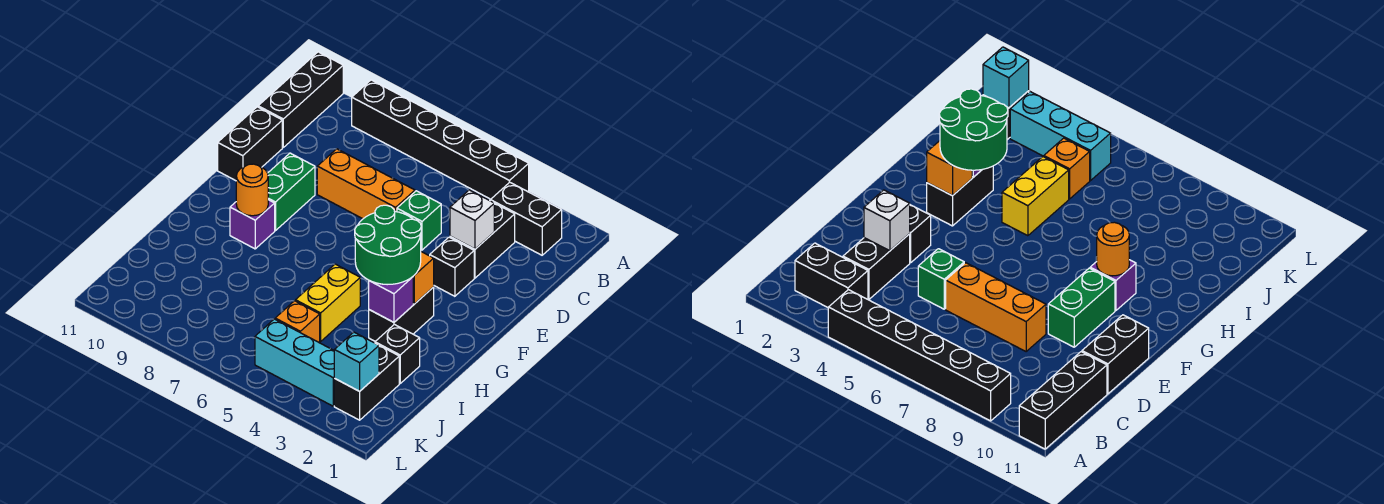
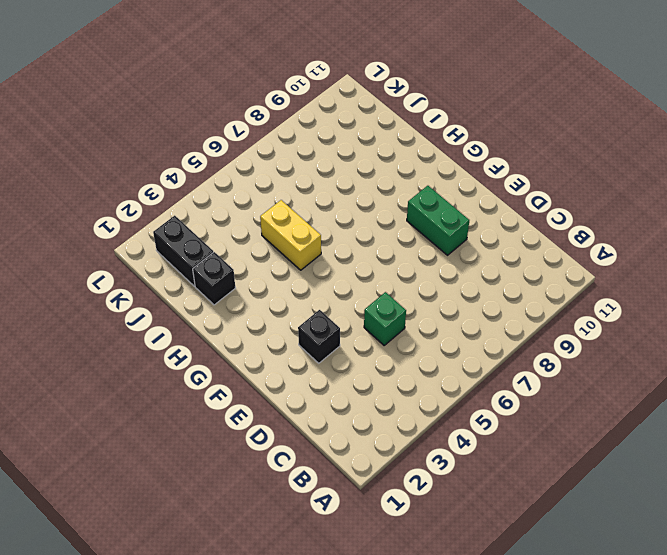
none -> black brick A4:A9 level 1
none -> black brick A11:C11 level 1
none -> black brick B2:B3 level 1

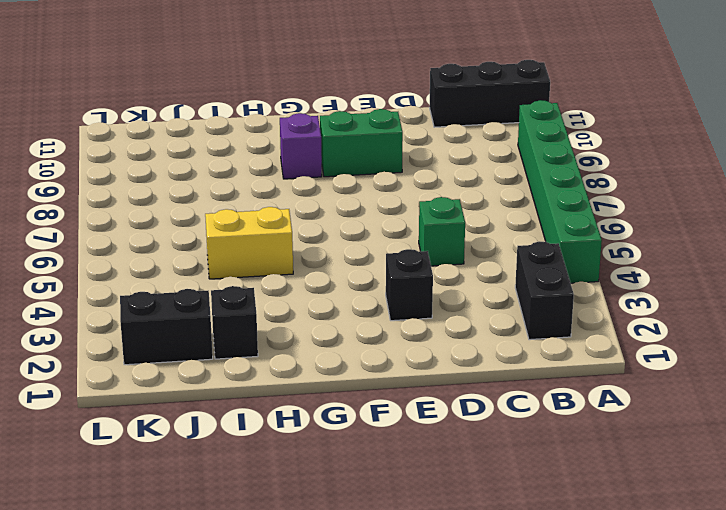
green brick A4:A9 level 1 -> black brick A4:A9 level 1
none -> black brick C3:D3 level 1
none -> orange brick D6:D8 level 1
none -> black brick D11:E11 level 1

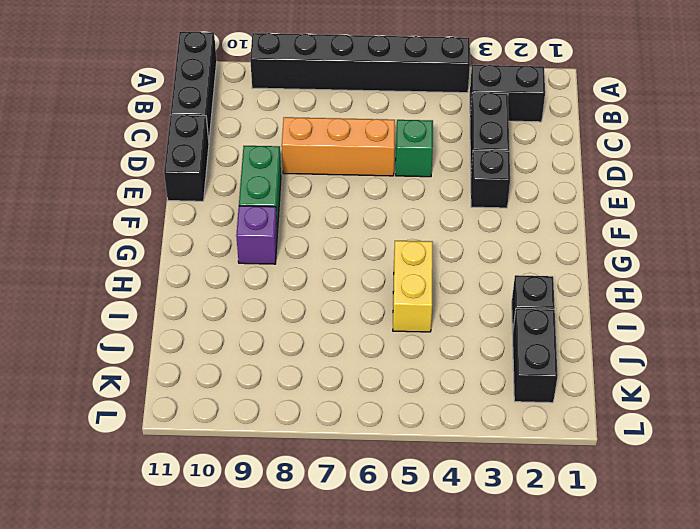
none -> black brick G3:H3 level 1
none -> orange brick J5 level 1
none -> cyan brick K3:K5 level 1

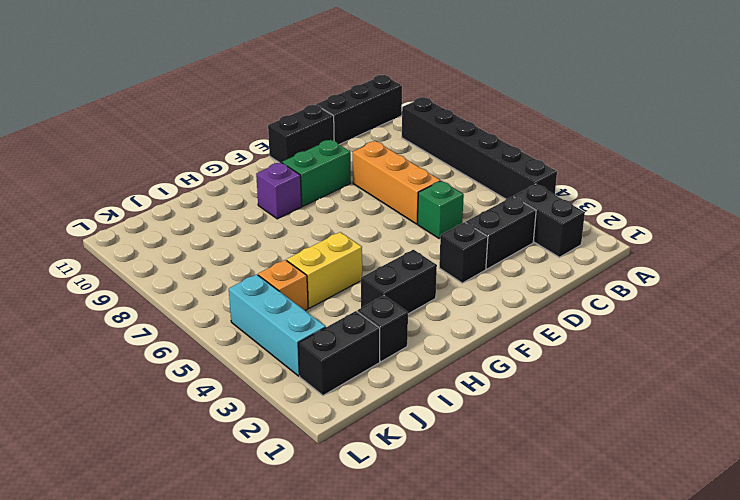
none -> white brick D3 level 2
none -> orange brick G3 level 2
none -> orange round brick G9 level 2

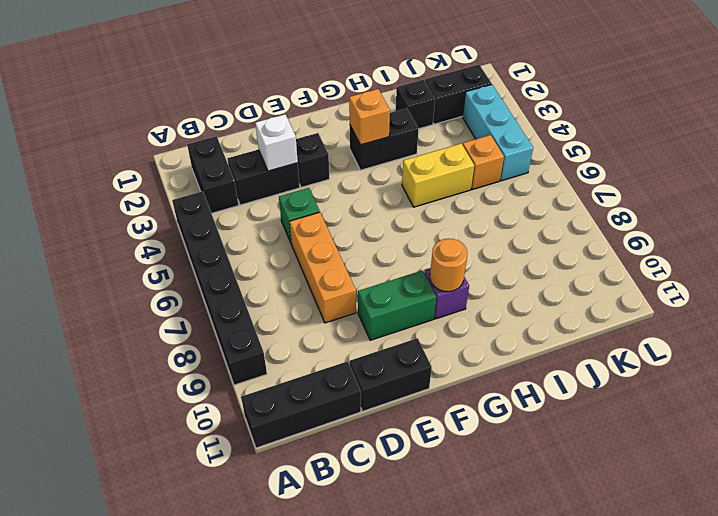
none -> purple brick H3 level 2
none -> cyan brick K2 level 2
none -> green round brick G3:H4 level 3

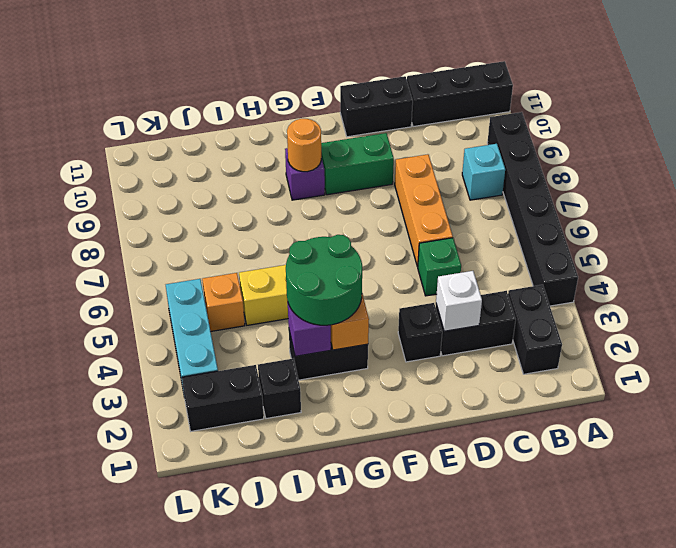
cyan brick B8 level 1 -> cyan brick K2 level 2

